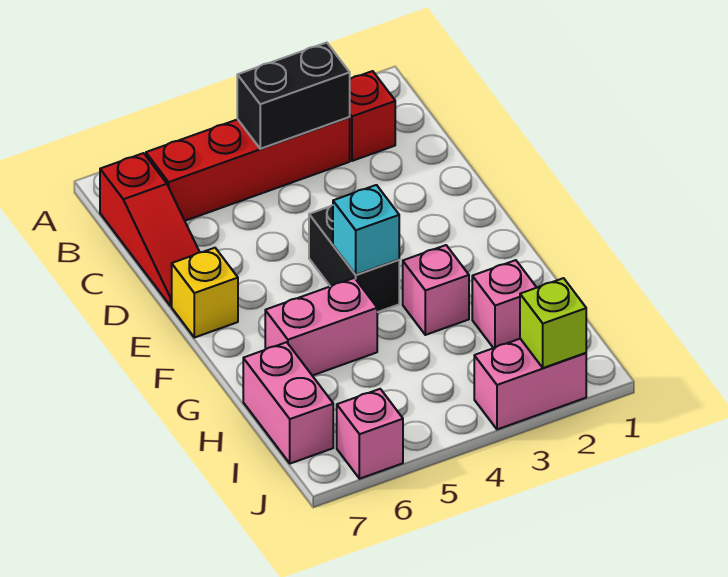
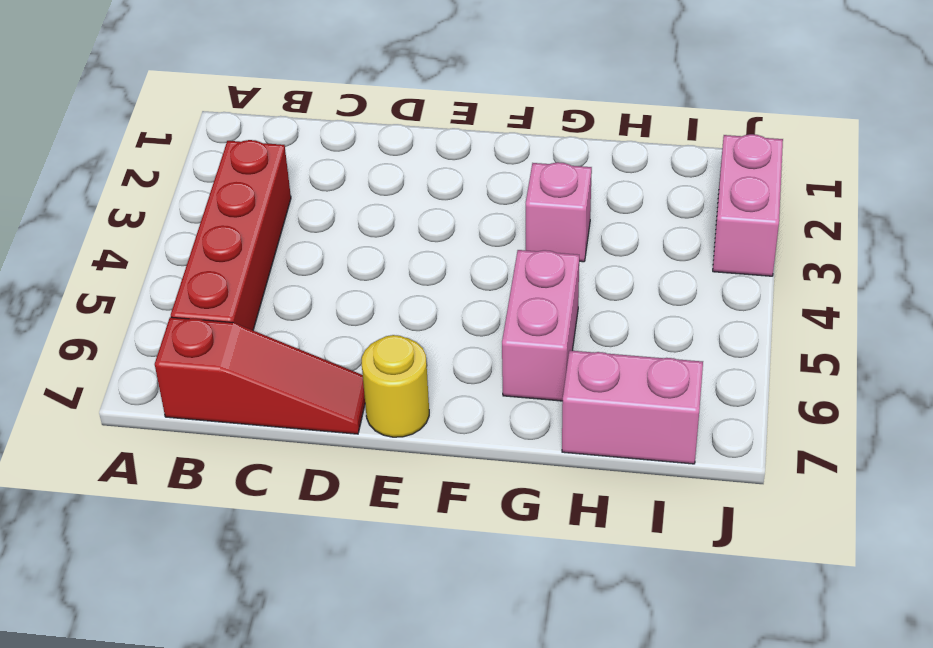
yellow round brick E7 level 1 -> yellow brick E7 level 1
none -> red brick B2 level 1
none -> black brick E4:F4 level 1
none -> pink brick H2 level 1

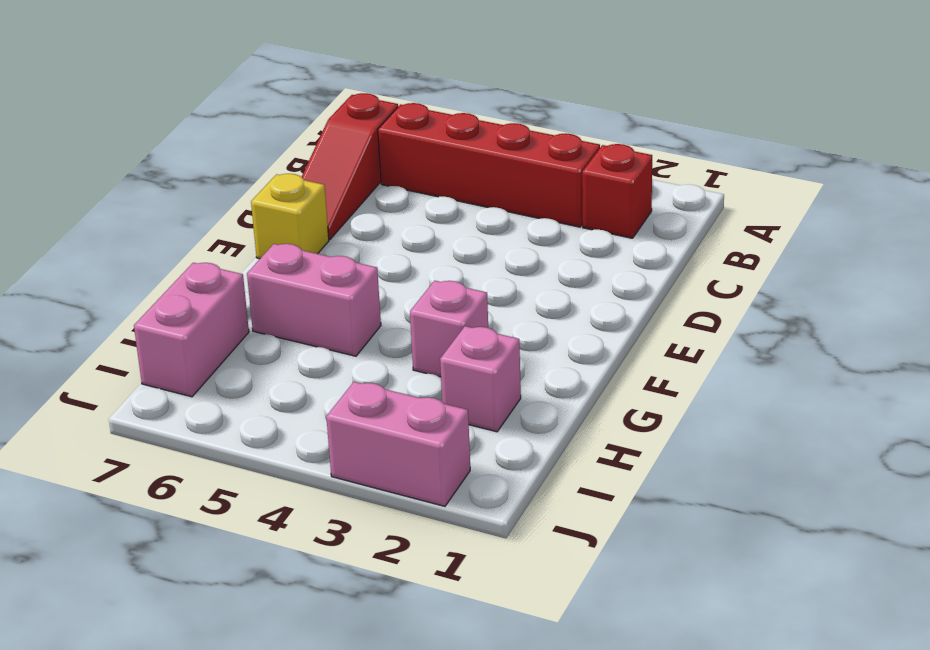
none -> black brick E4:F4 level 1
none -> pink brick J6 level 1
none -> black brick B3:B4 level 2

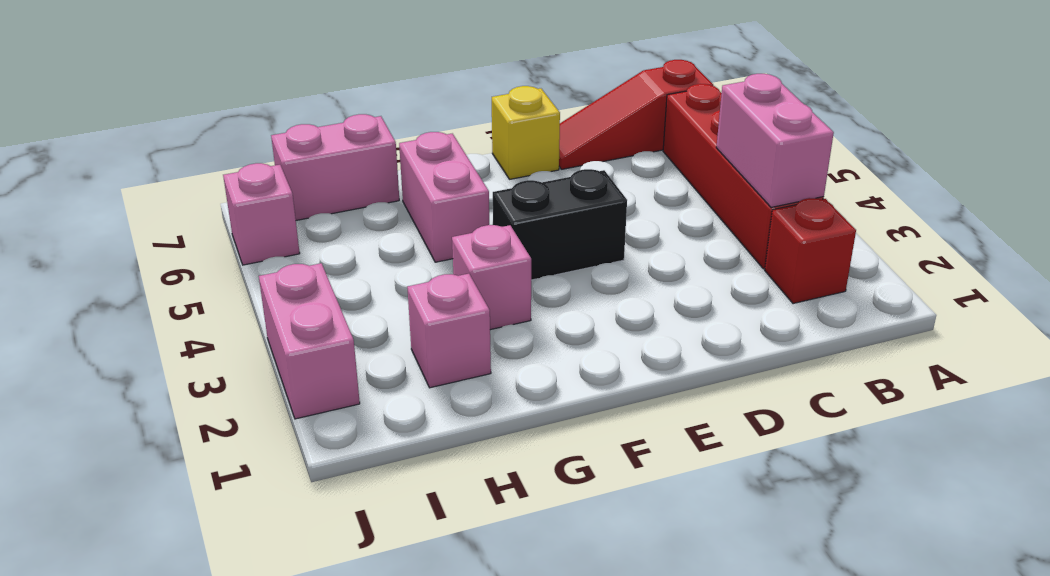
pink brick B3:B4 level 2 -> black brick B3:B4 level 2
none -> cyan brick F4 level 2
none -> lime brick J2 level 2

